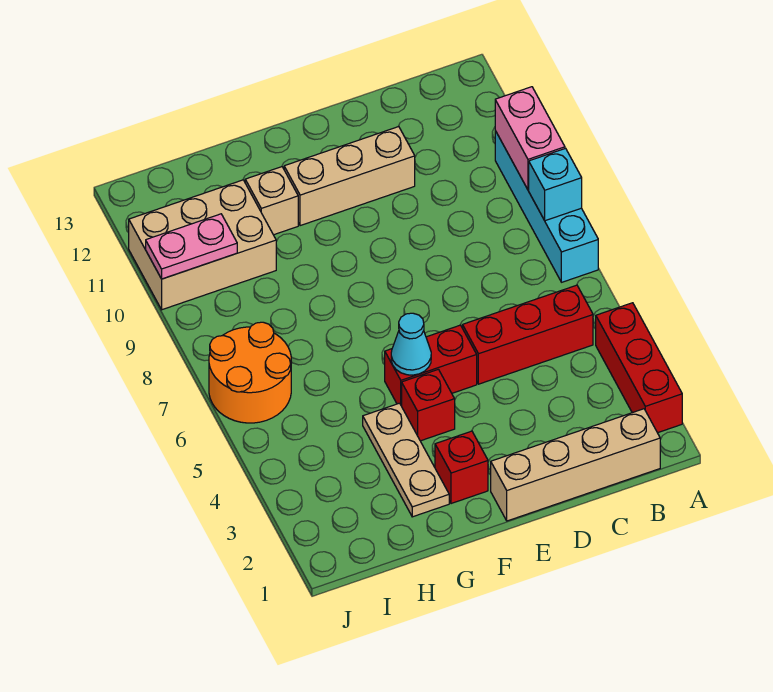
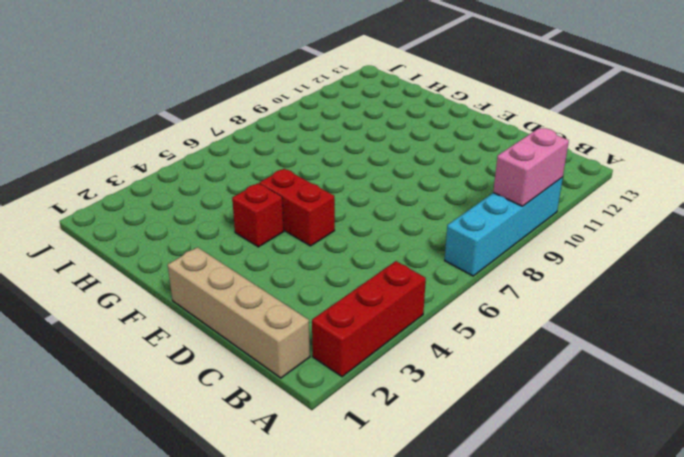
none -> red brick B5:D5 level 1
none -> tan brick D11:F11 level 1
none -> red brick F2 level 1

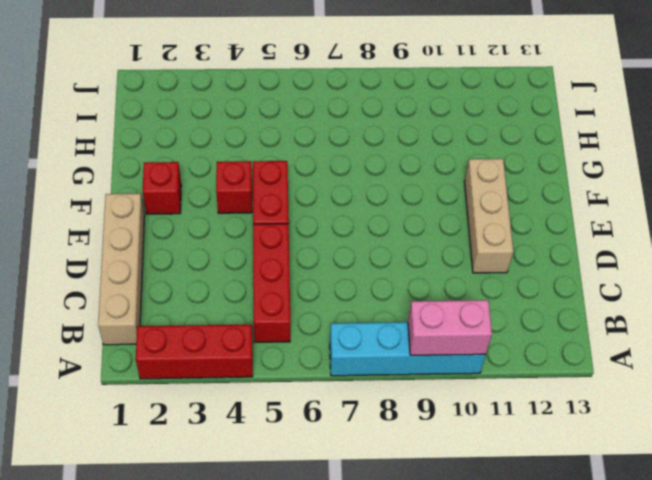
none -> tan plate G2:G4 level 1
none -> tan brick G11 level 1
none -> tan brick H10:J11 level 1

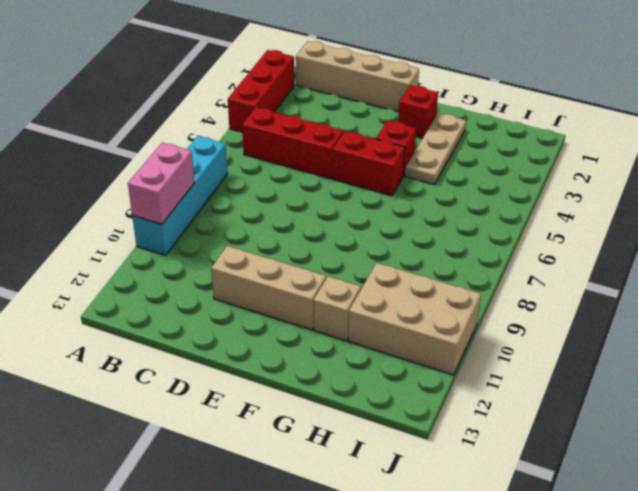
none -> orange round brick I6:J7 level 1
none -> cyan brick A8 level 2
none -> cyan cone F5 level 2

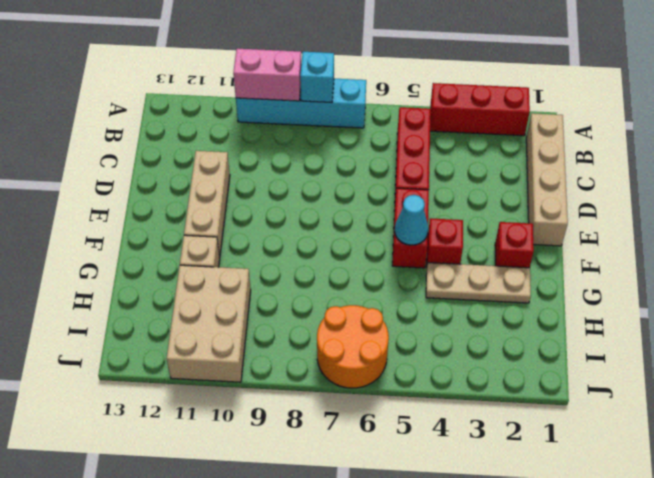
none -> pink plate I10:J10 level 2

